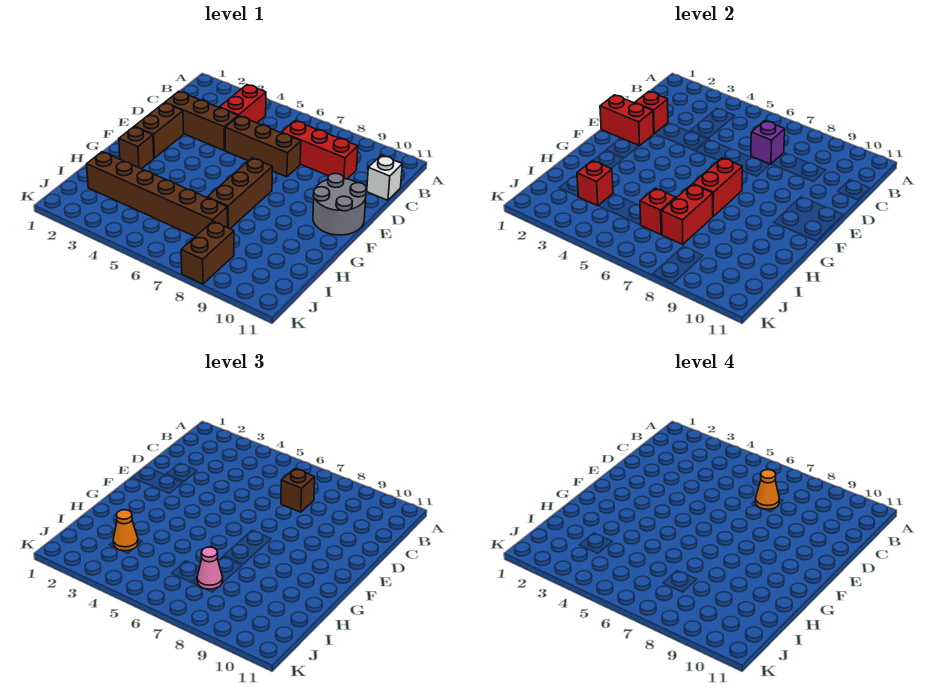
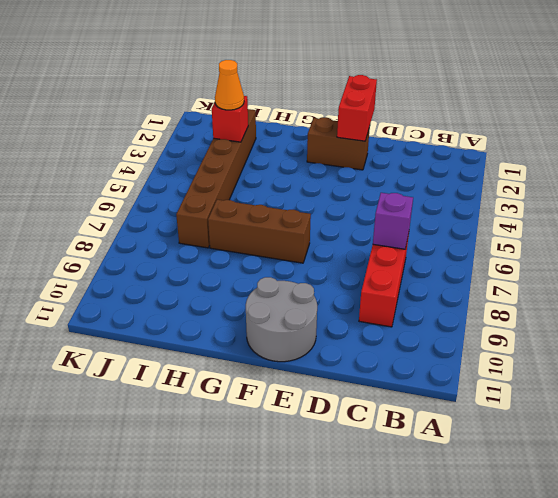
none -> red brick B4:C4 level 1
none -> white brick C11 level 1
none -> brown brick D2:D4 level 1

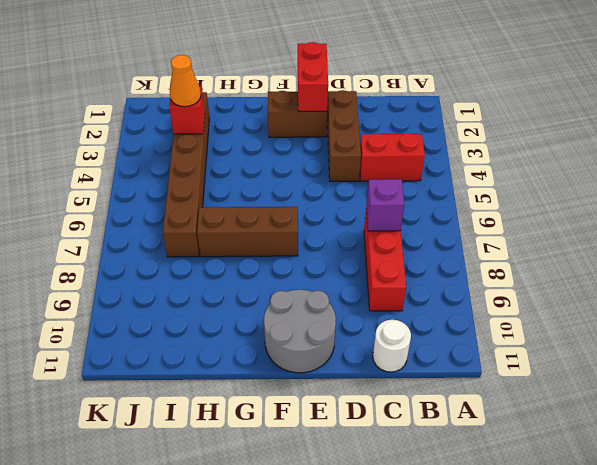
white round brick C11 level 1 -> white brick C11 level 1
none -> brown brick D5:D7 level 1
none -> brown brick G2 level 1
none -> brown brick J8:K8 level 1

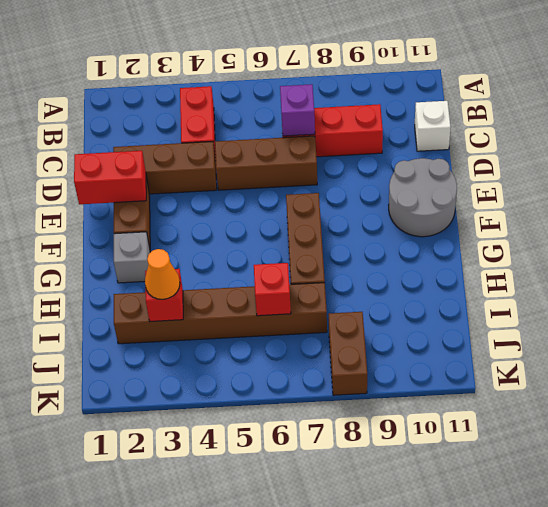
grey brick G2 level 1 -> brown brick G2 level 1
none -> red brick D2 level 2
none -> red brick F7:G7 level 2
none -> red brick H7:I7 level 2

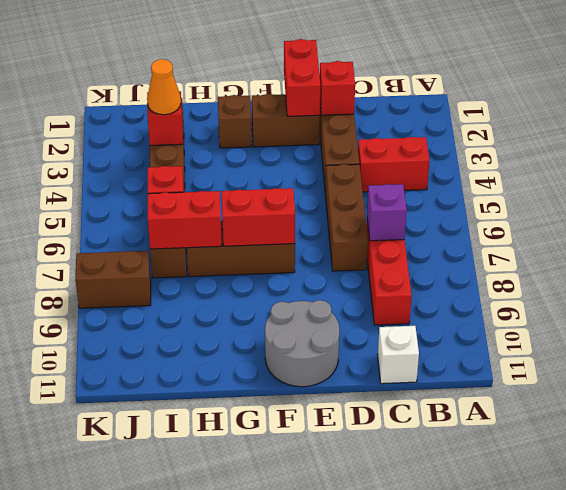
none -> brown brick C7 level 3
none -> pink cone I7 level 3
none -> orange cone C7 level 4

